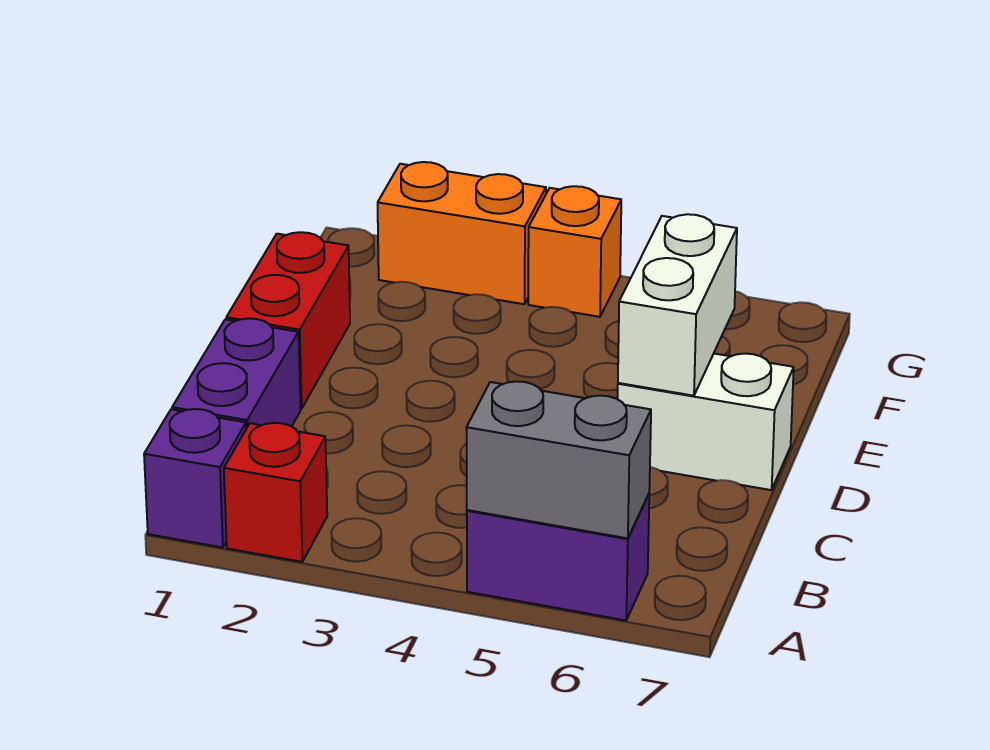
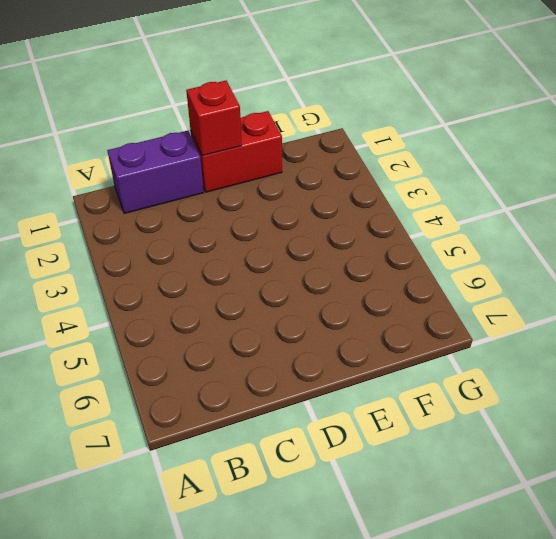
red brick D1 level 2 -> red brick A2 level 1
none -> purple brick A1 level 1
none -> purple brick A5:A6 level 1

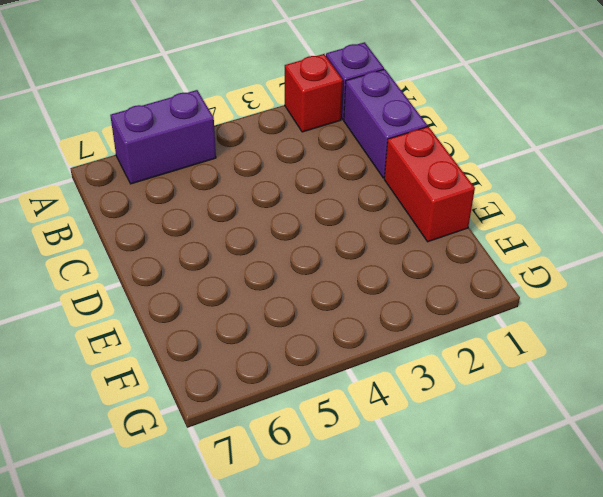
none -> white brick D6:D7 level 1
none -> orange brick G2:G3 level 1

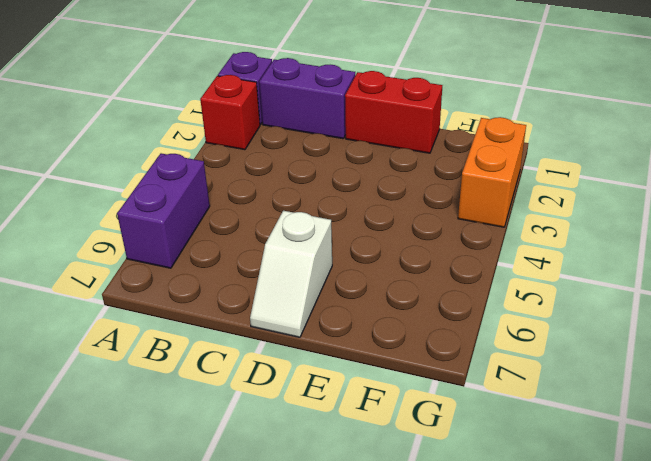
white slope D6:D7 level 1 top 6 -> white brick D6:D7 level 1
none -> orange brick G4 level 1
none -> grey brick A5:A6 level 2

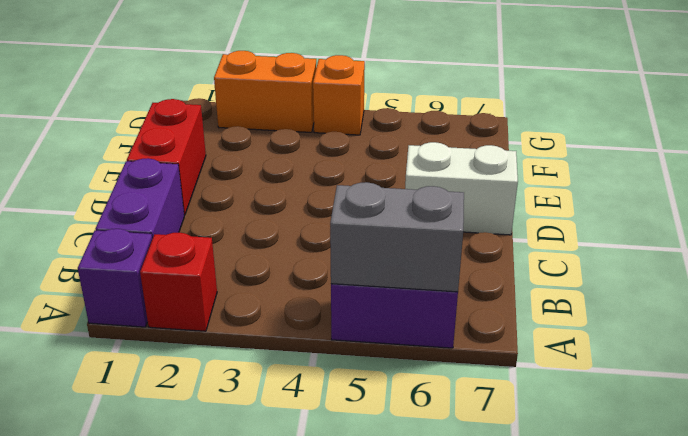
none -> white brick D6:E6 level 2

